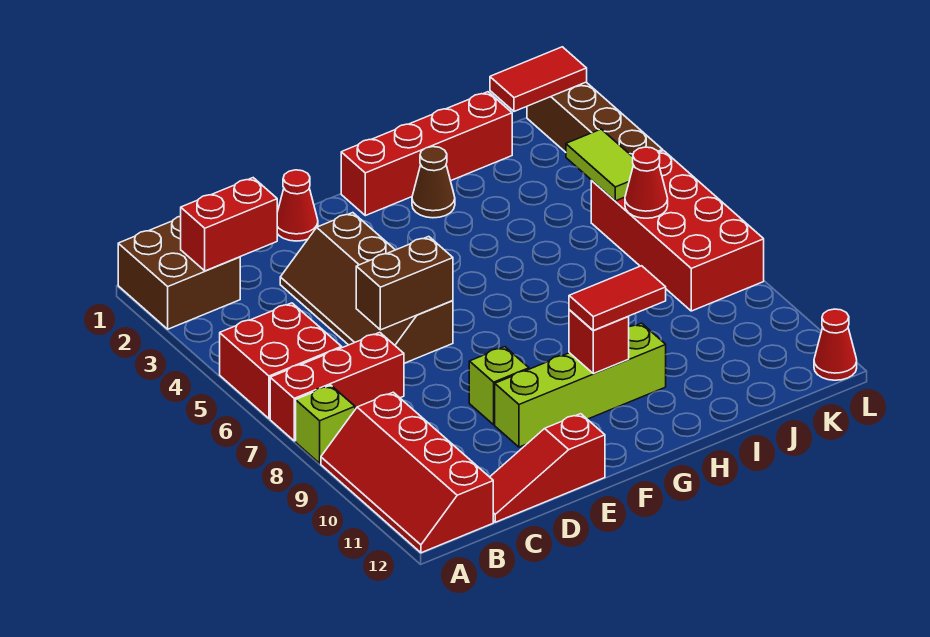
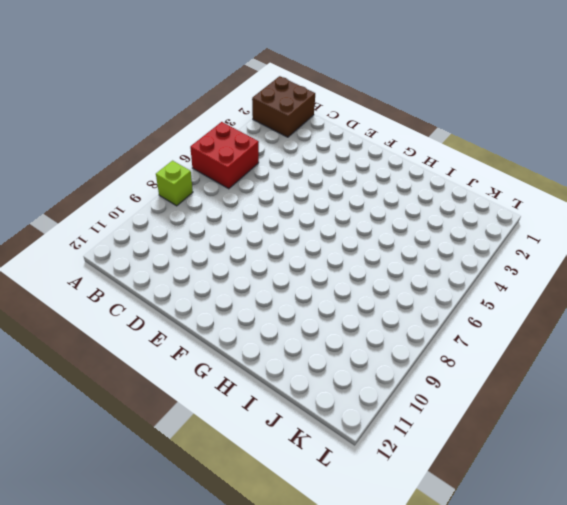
none -> red brick A7:C7 level 1
none -> red slope A9:B12 level 1 top B
none -> red slope C12:E12 level 1 top E

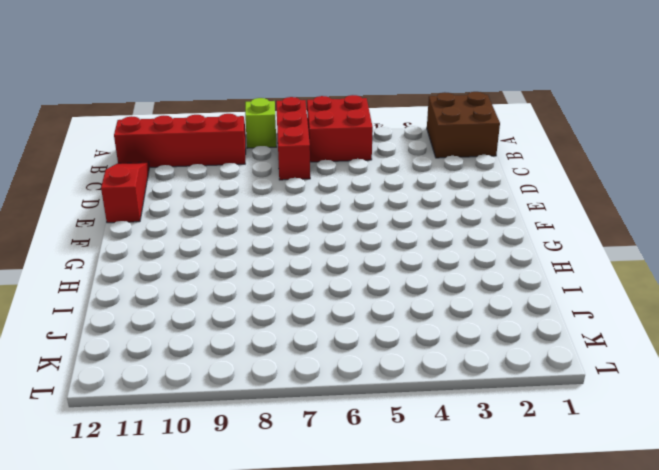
none -> brown slope D3:E6 level 1 top E
none -> red cone E1 level 1
none -> lime brick E9 level 1

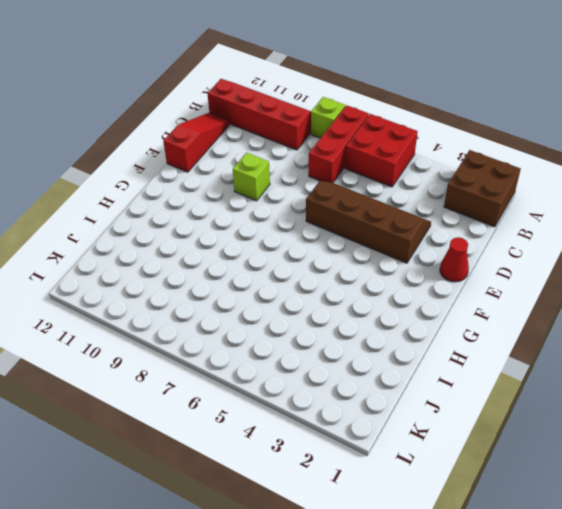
none -> lime brick E10:H10 level 1
none -> red brick G1:J1 level 1
none -> brown cone H2 level 1

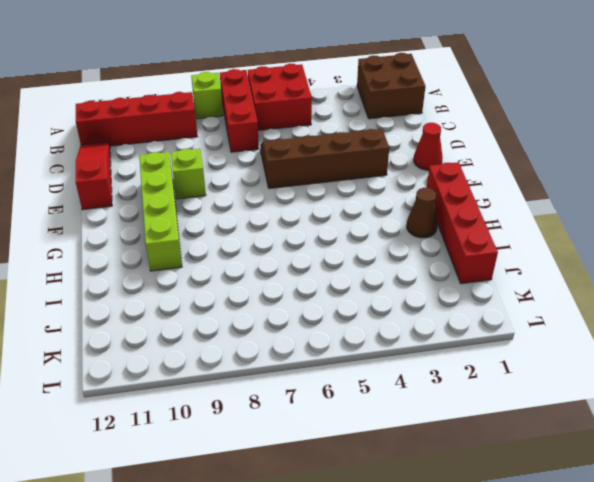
none -> red brick K5:L8 level 1
none -> brown brick L1:L4 level 1
none -> red cone L12 level 1

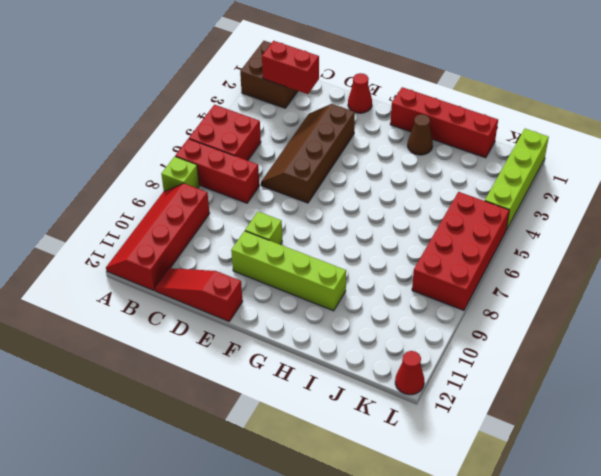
lime brick L1:L4 level 1 -> brown brick L1:L4 level 1
none -> brown brick D6:E6 level 2
none -> red brick G10 level 2
none -> red tile K1:L1 level 2

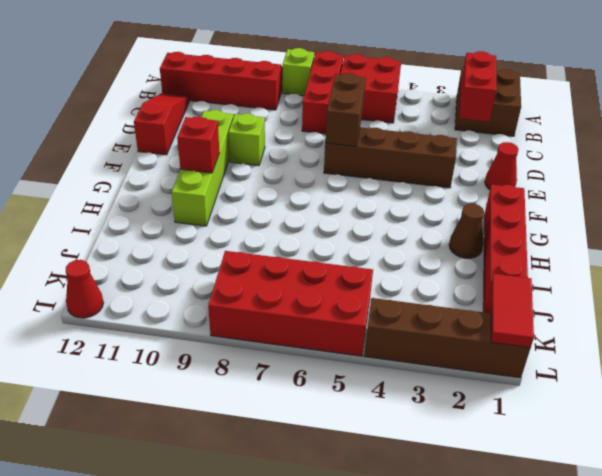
none -> lime tile K4:K5 level 2
none -> red cone K6 level 2
none -> red tile G10:H10 level 3

